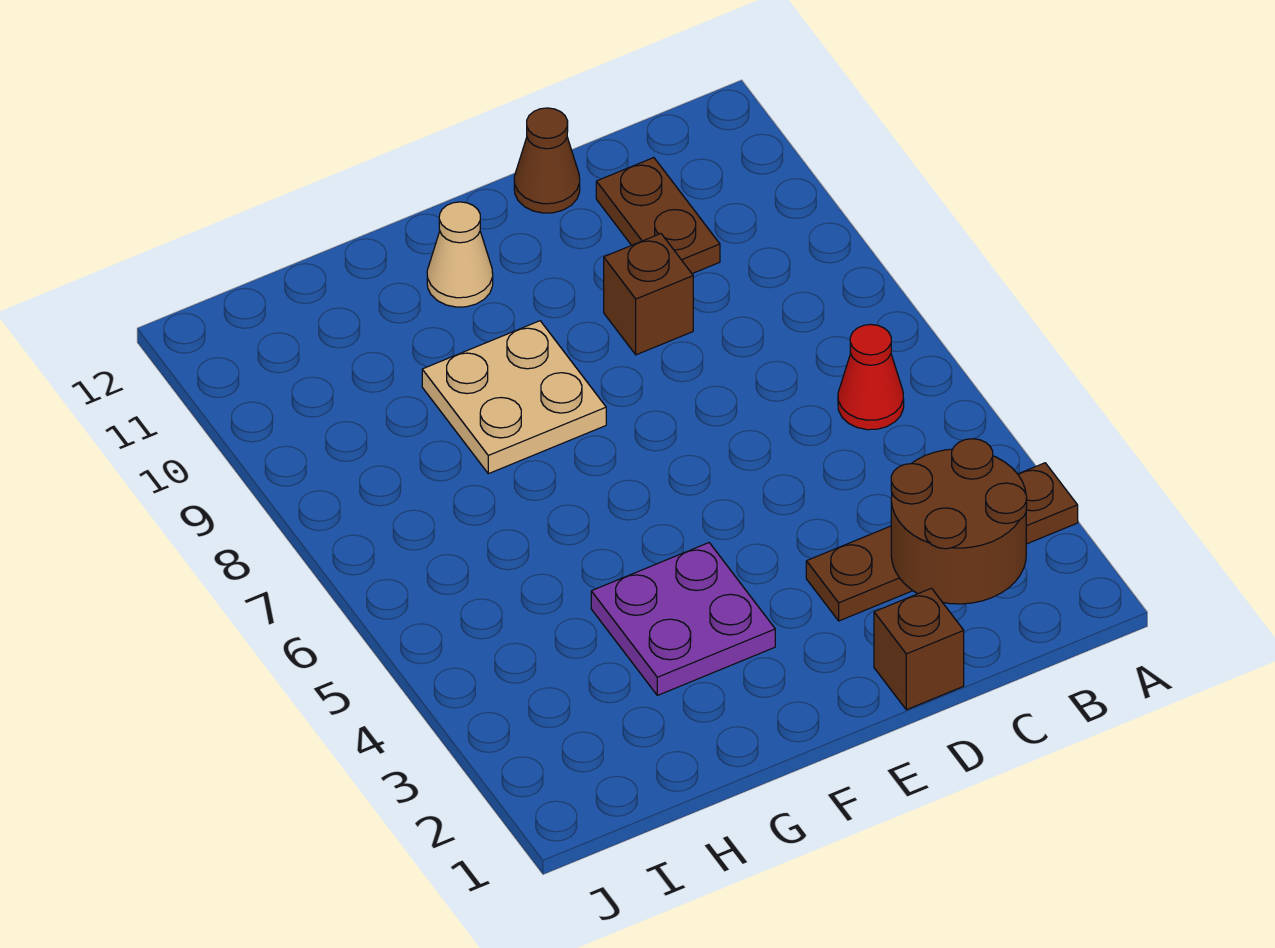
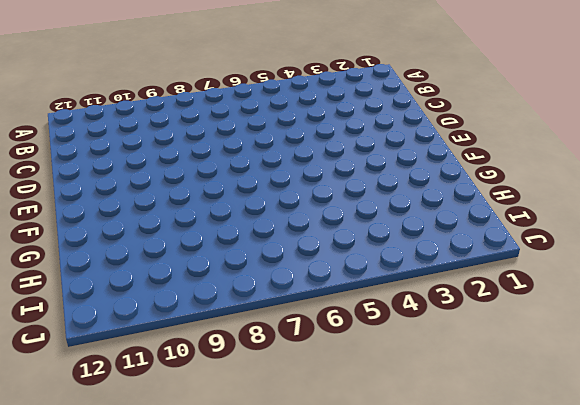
none -> brown plate A3:D3 level 1
none -> red cone B6 level 1

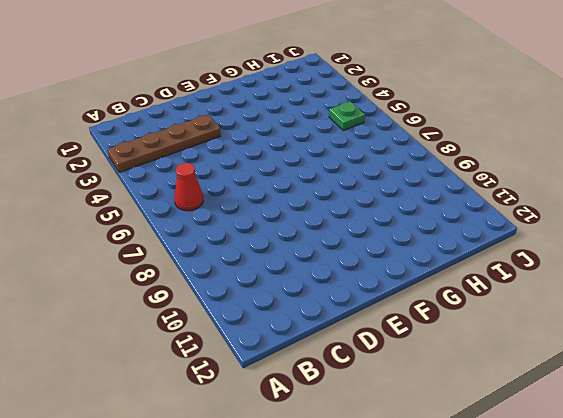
green plate I5 level 1 -> none
none -> brown plate C10:C11 level 1
none -> brown brick D1 level 1

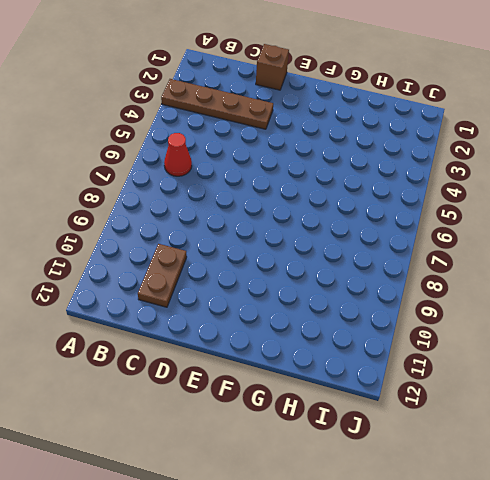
none -> brown brick D9 level 1
none -> brown cone D12 level 1

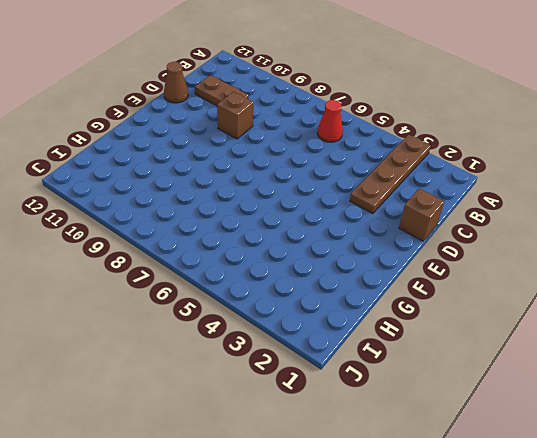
none -> purple plate F3:G4 level 1
none -> tan plate F8:G9 level 1

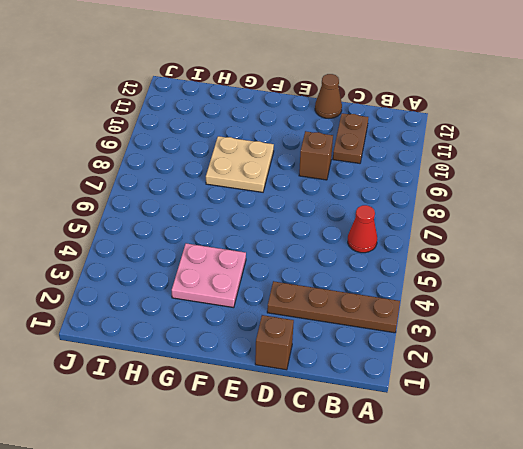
pink plate F3:G4 level 1 -> purple plate F3:G4 level 1
none -> tan cone F11 level 1
none -> brown round brick B2:C3 level 2

